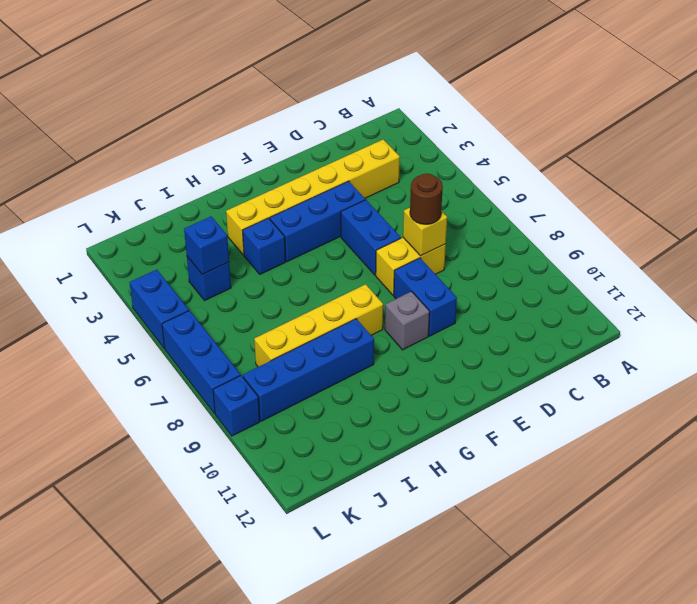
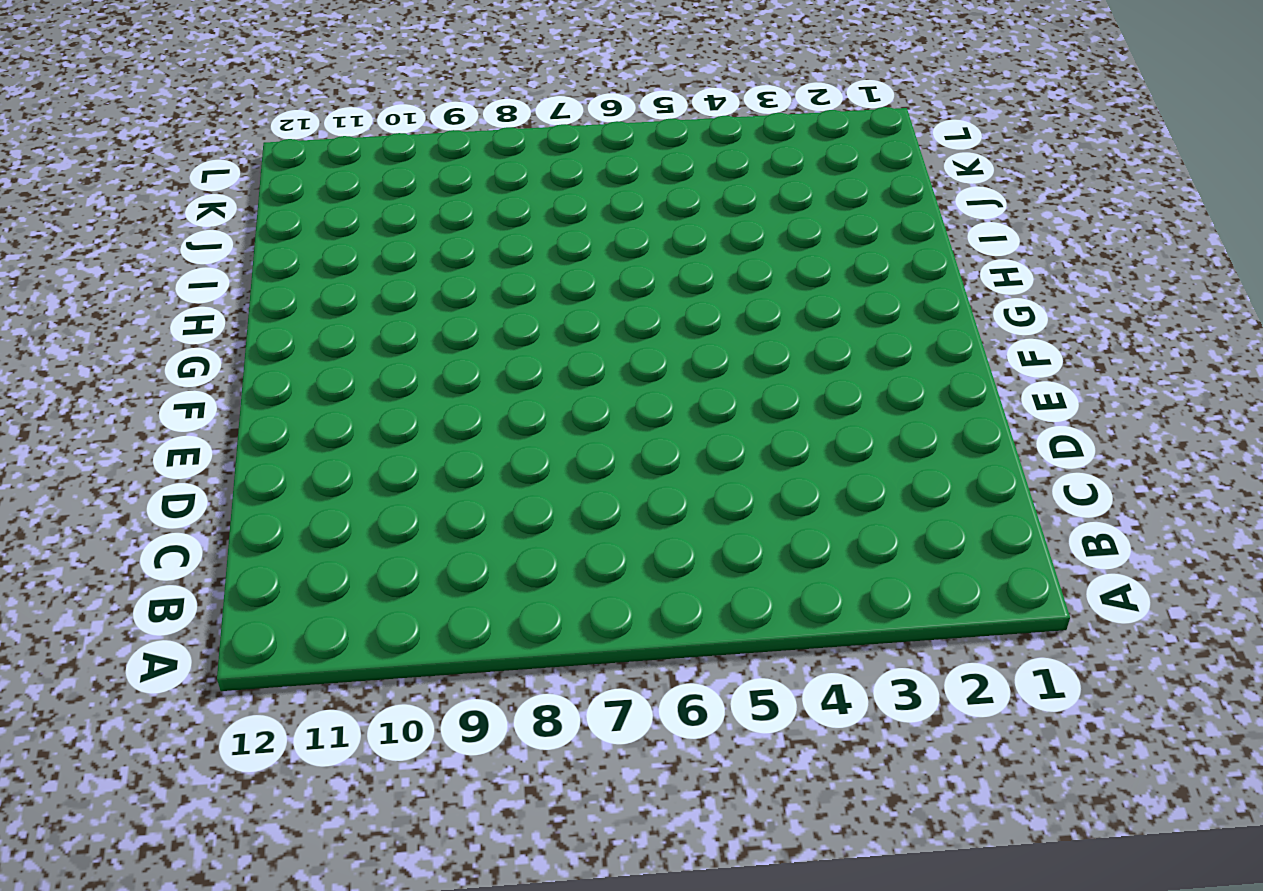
none -> yellow brick C3:H3 level 1
none -> yellow brick D7:E7 level 1
none -> blue brick E4:G4 level 1

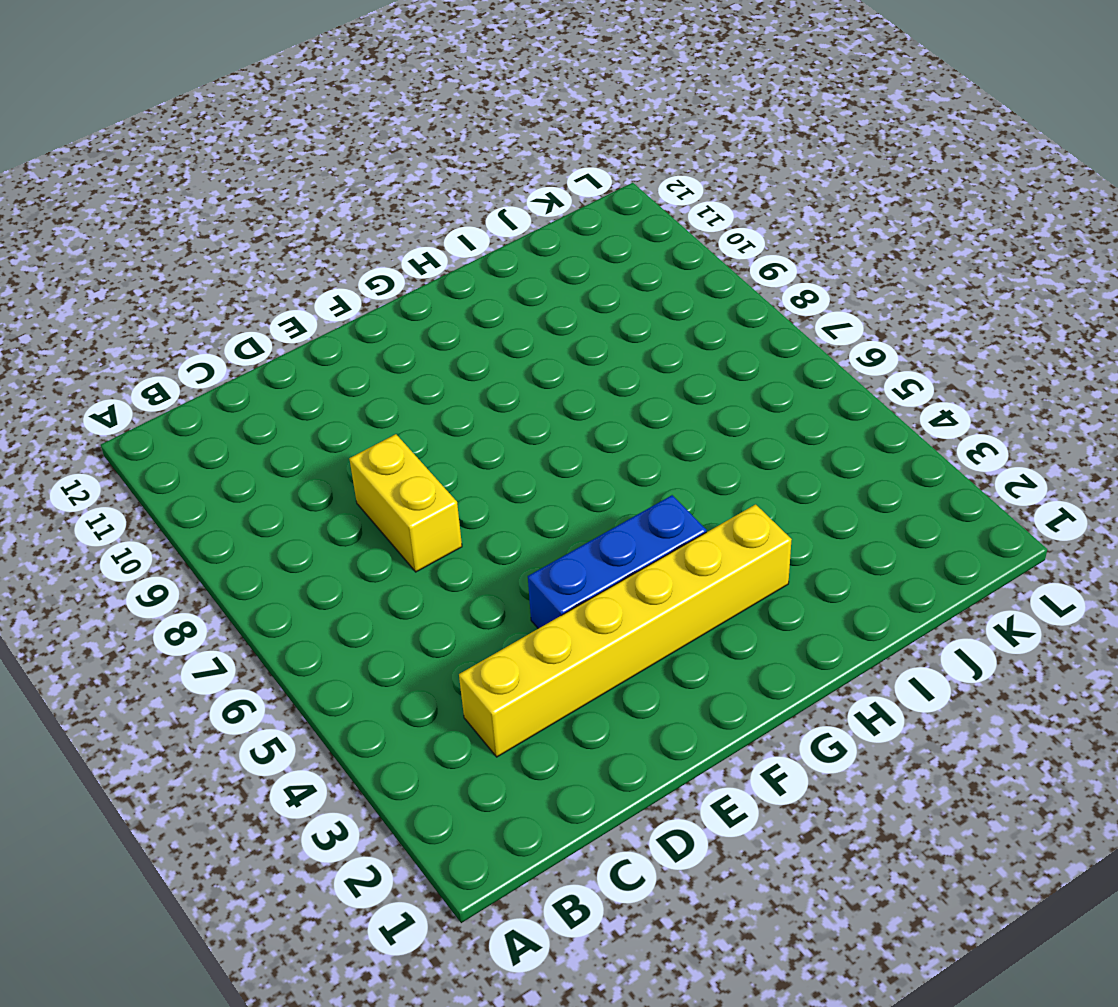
yellow brick D7:D8 level 1 -> yellow brick D7:E7 level 1
none -> blue brick E5:E6 level 1
none -> blue brick E8:E9 level 1
none -> grey brick F9 level 1

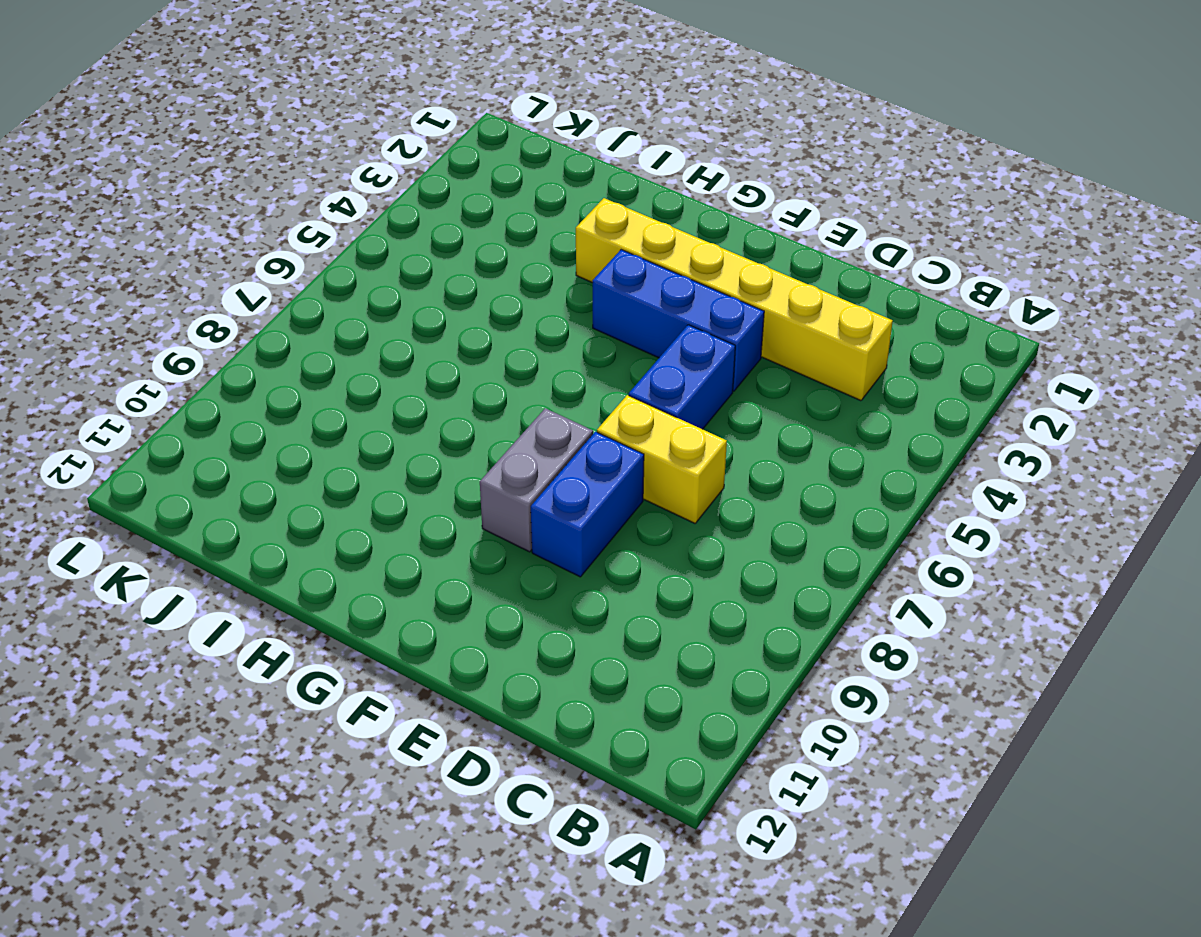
grey brick F8:F9 level 1 -> grey brick F9 level 1
none -> yellow brick G8:J8 level 1
none -> blue brick H4 level 1
none -> blue brick H9:K9 level 1

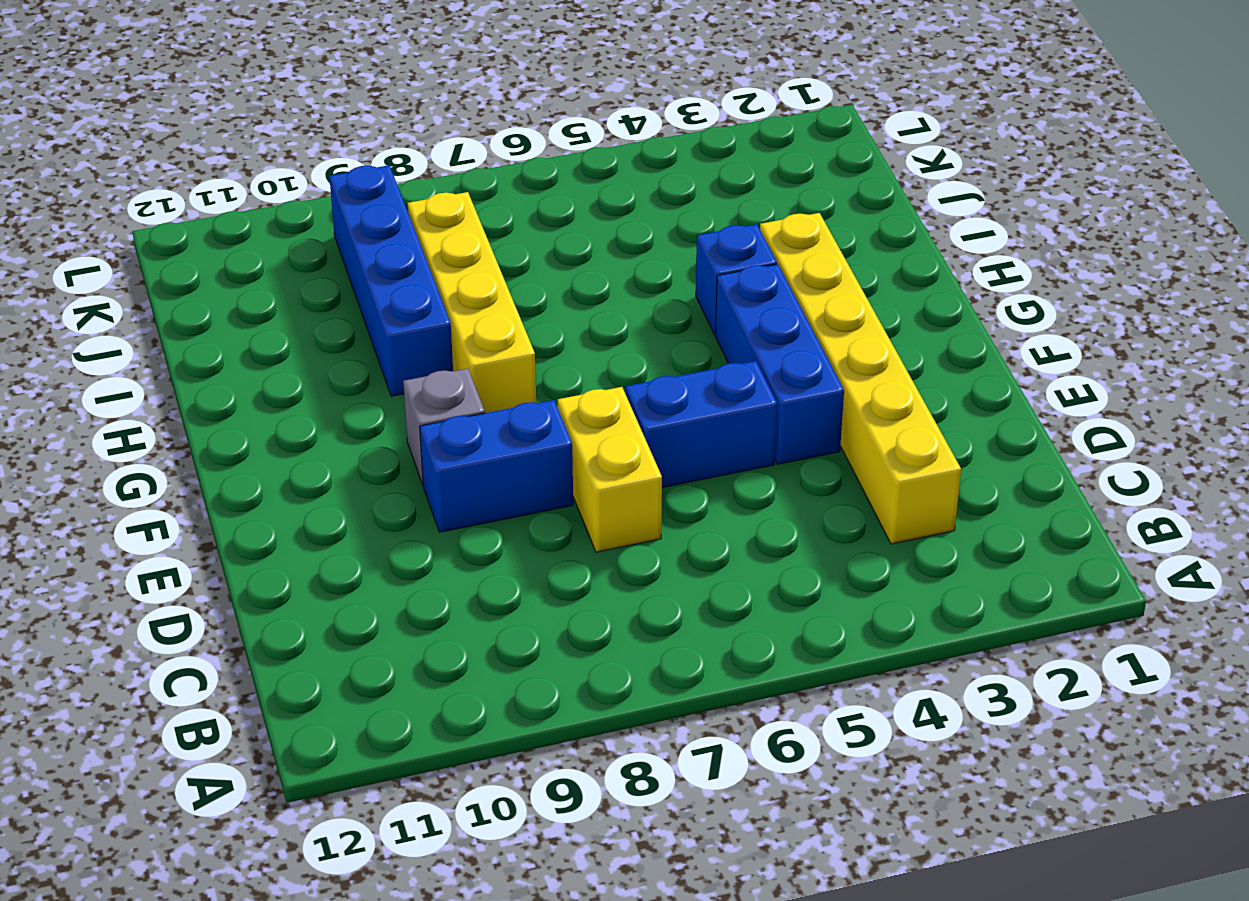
none -> blue brick J4 level 1
none -> blue brick L4:L5 level 1
none -> blue brick L6:L8 level 1

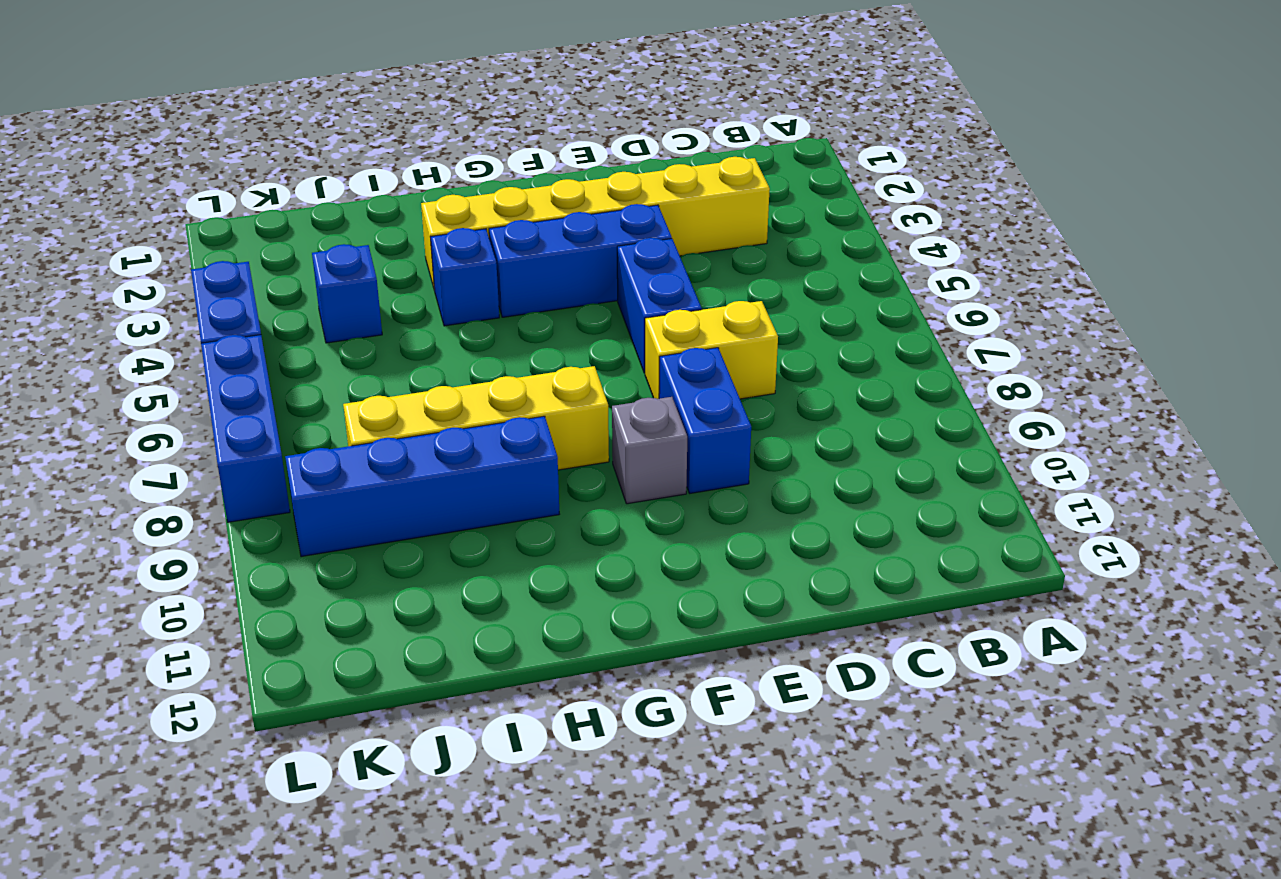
none -> blue brick L9 level 1
none -> yellow brick D7 level 2
none -> blue brick J4 level 2

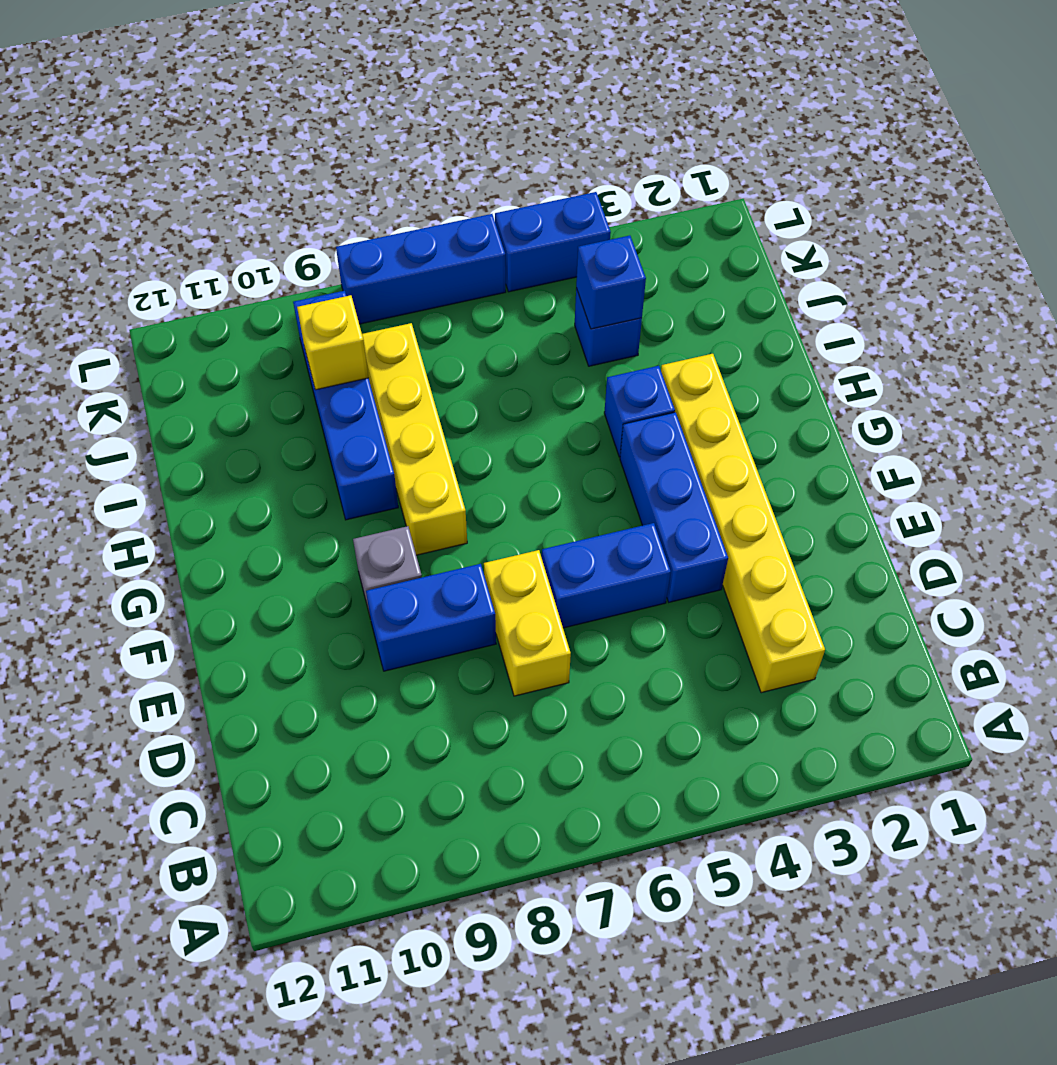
yellow brick J9 level 2 -> yellow brick D7 level 2
none -> blue brick L9 level 1
none -> brown round brick D7 level 3

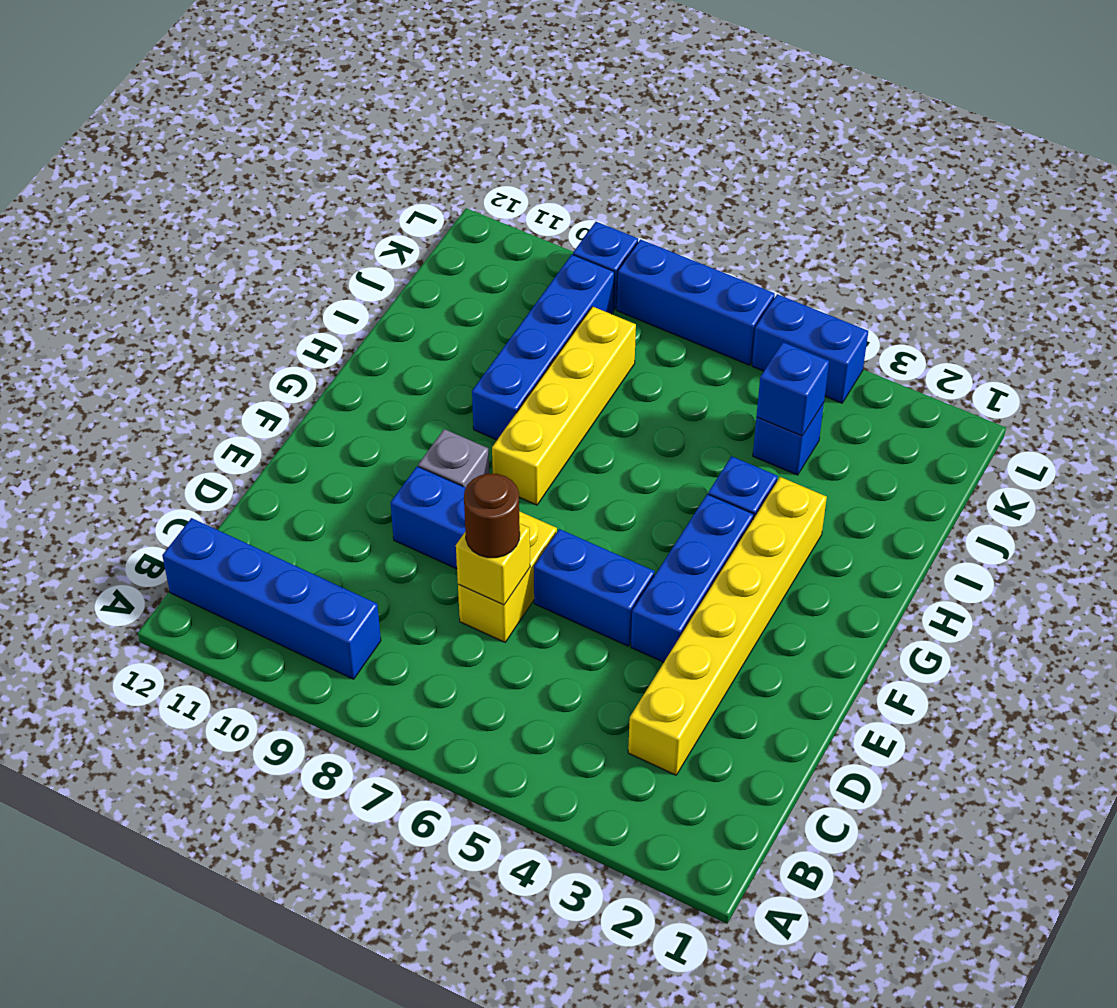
blue brick B9:B12 level 1 -> none

